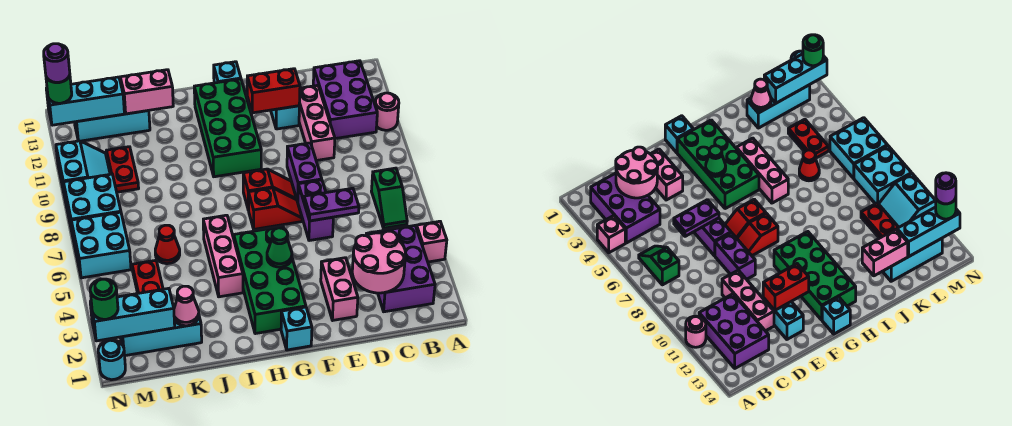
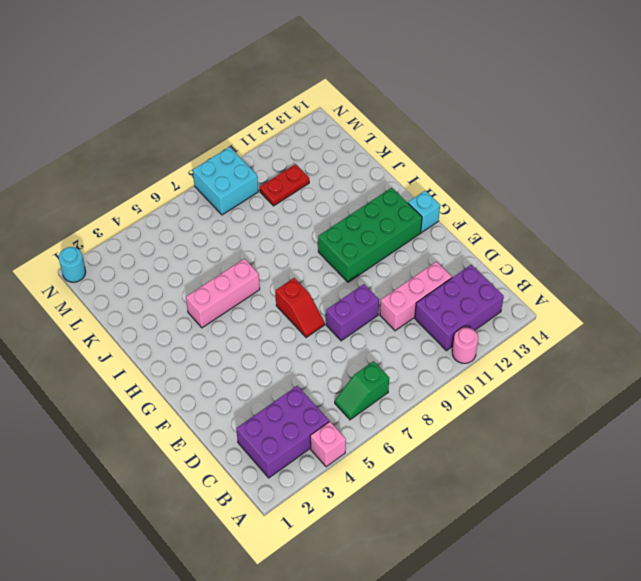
none -> pink brick E2:E3 level 1
none -> purple brick E6:E7 level 1
none -> cyan brick E12:E13 level 1
none -> red slope F8:G8 level 1 top G

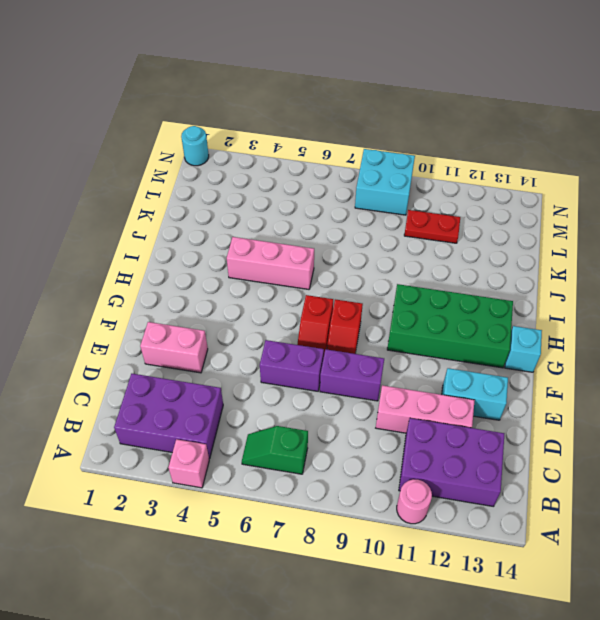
none -> cyan brick G1 level 1
none -> green brick G2:H5 level 1
none -> cyan brick K2:M2 level 1
none -> red cone K6 level 1

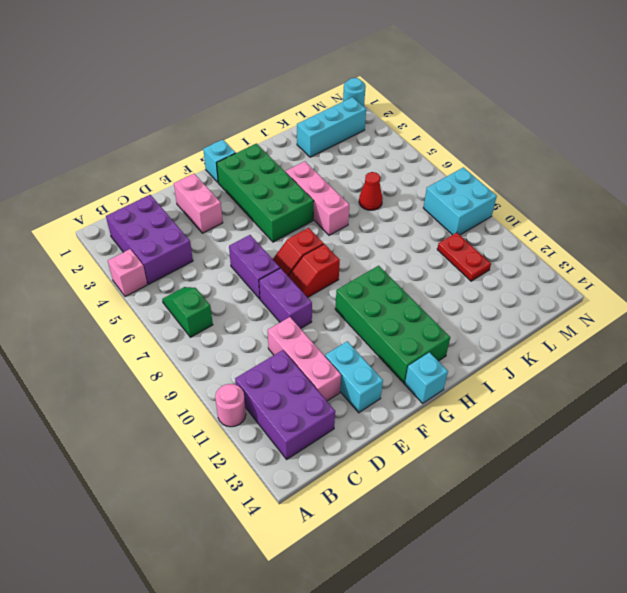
none -> cyan brick K13:M13 level 1
none -> red plate L4:L5 level 1
none -> cyan brick M6:N7 level 1
none -> cyan slope M10:N11 level 1 top N

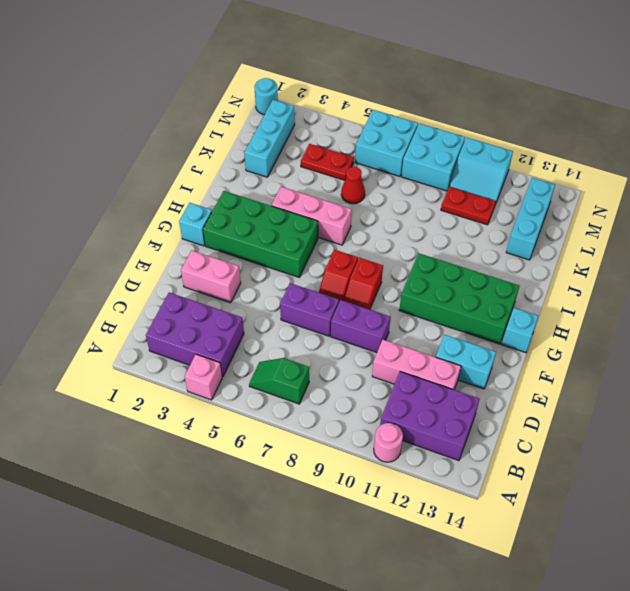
none -> pink round brick C2:D3 level 2
none -> purple plate D6:E6 level 2
none -> red brick E12:F12 level 2
none -> green cone G4 level 2

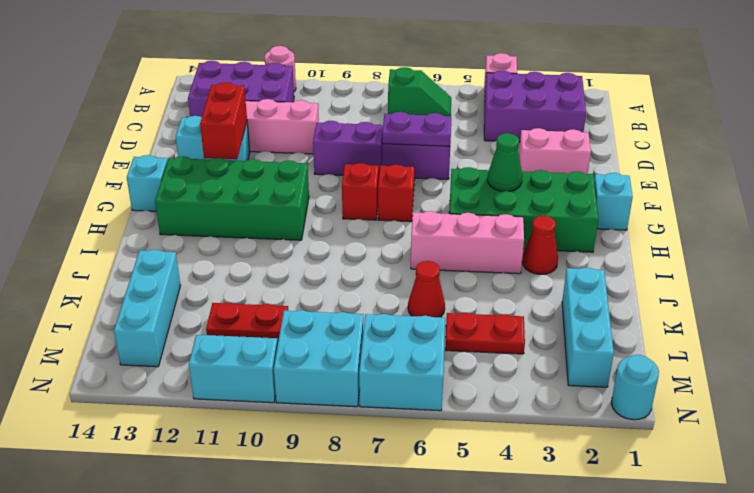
purple plate E6:E7 level 2 -> purple plate D6:E6 level 2
red cone I3 level 1 -> none
none -> pink round brick C2:D3 level 2
none -> pink brick J13:K13 level 2
none -> pink cone K2 level 2
none -> cyan brick L2:N2 level 2

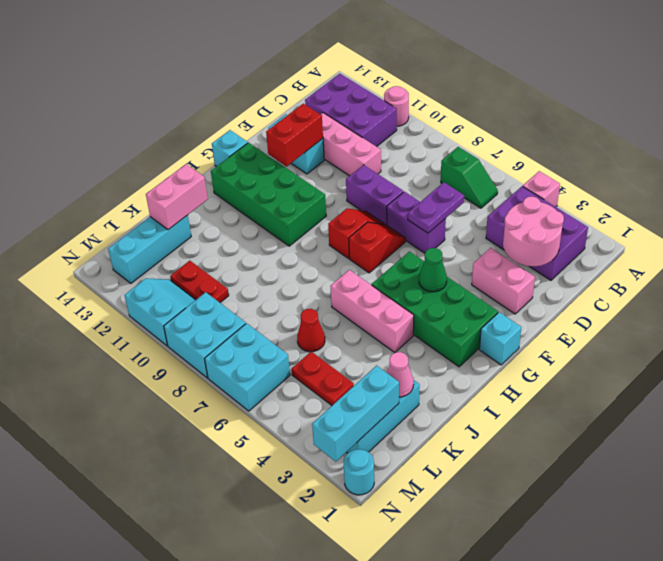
none -> cyan brick L13:N13 level 2
none -> green round brick N2 level 3
none -> green round brick N13 level 3
none -> purple round brick N13 level 4

